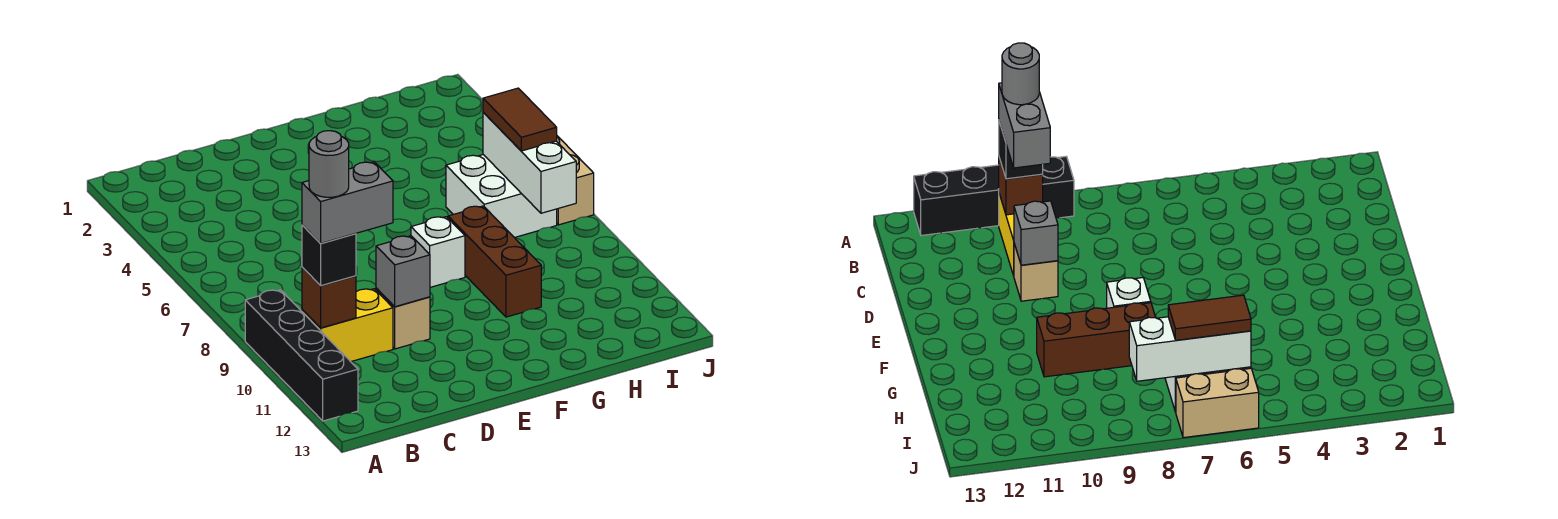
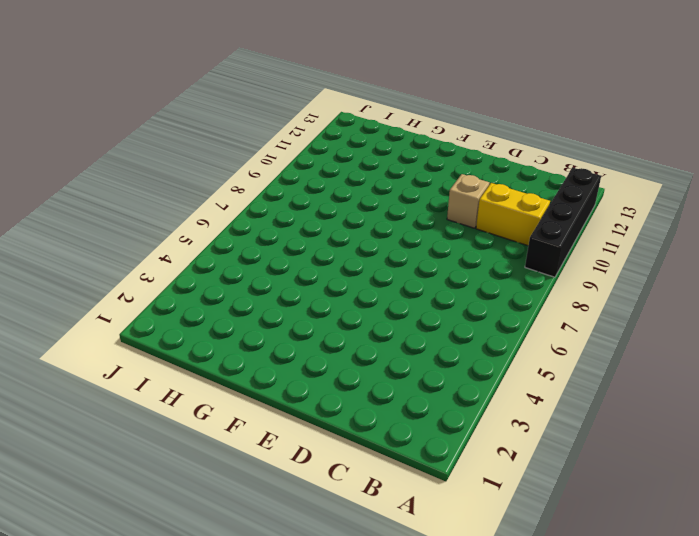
none -> white brick F8 level 1
none -> brown brick G8:G10 level 1
none -> white brick H6:I7 level 1

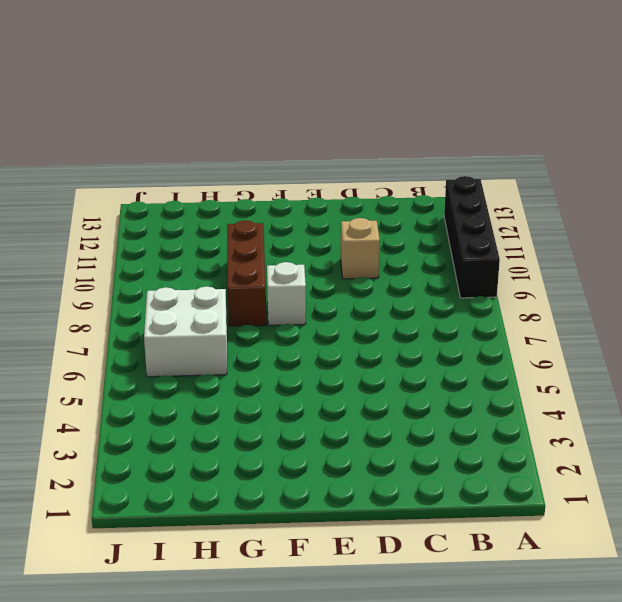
none -> yellow brick B10:C10 level 1
none -> tan brick J6:J7 level 1
none -> brown brick B10 level 2

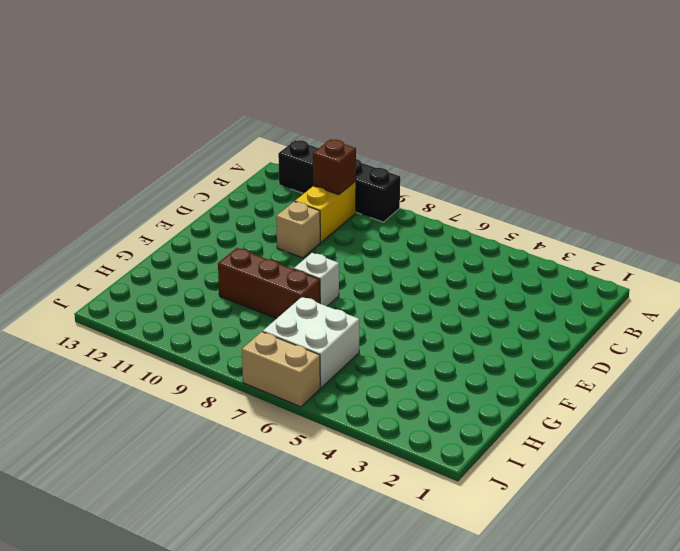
none -> grey brick D10 level 2
none -> white brick I6:I8 level 2
none -> black brick B10 level 3

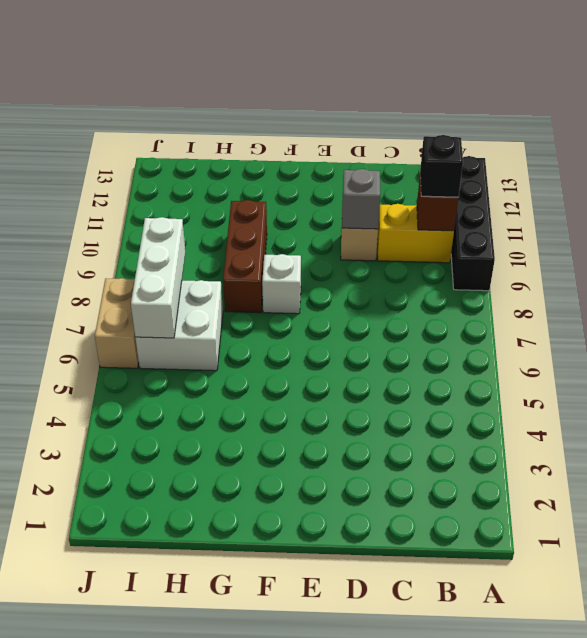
none -> brown tile I6:I7 level 3
none -> grey brick B10:C10 level 4
none -> grey round brick B10 level 5

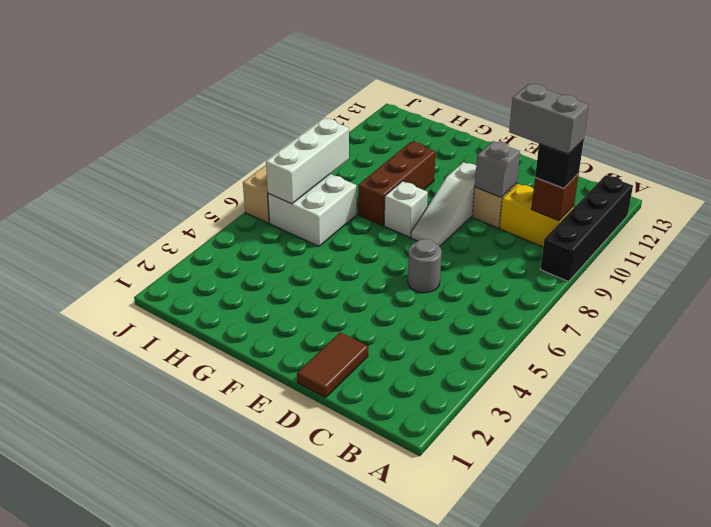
brown tile D1:D2 level 1 -> brown tile I6:I7 level 3
grey round brick D6 level 1 -> grey round brick B10 level 5
white slope E8:E10 level 1 top 10 -> none

